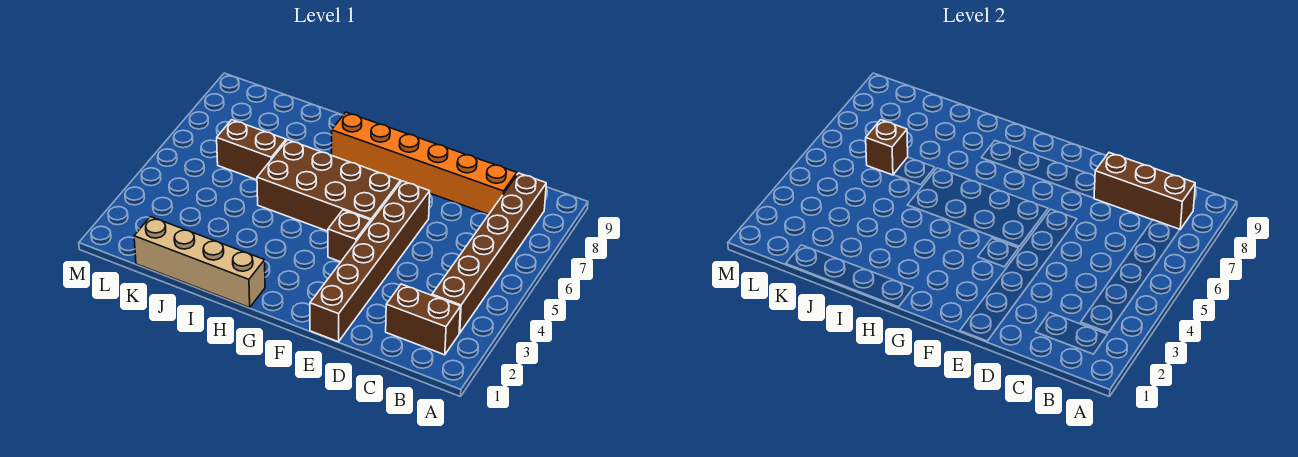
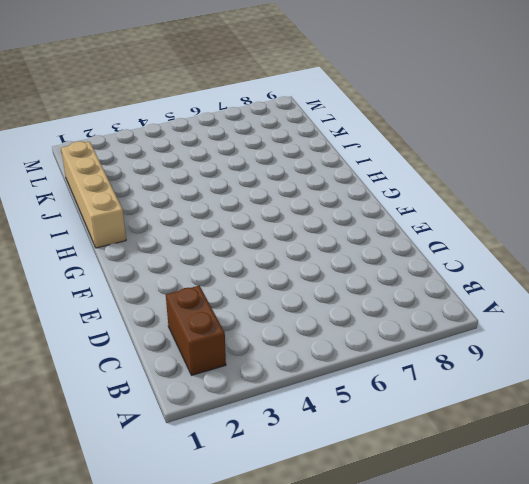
none -> brown brick B3:B8 level 1
none -> orange brick C8:H8 level 1

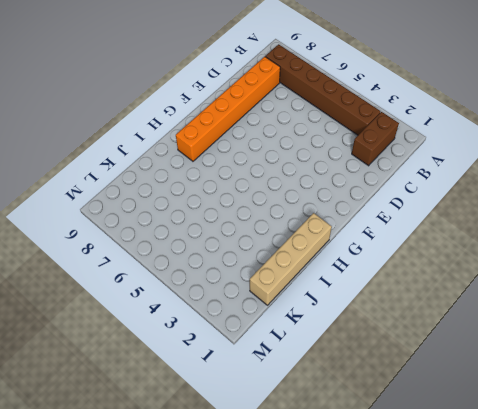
none -> brown brick E1:E6 level 1
none -> brown brick F4 level 1

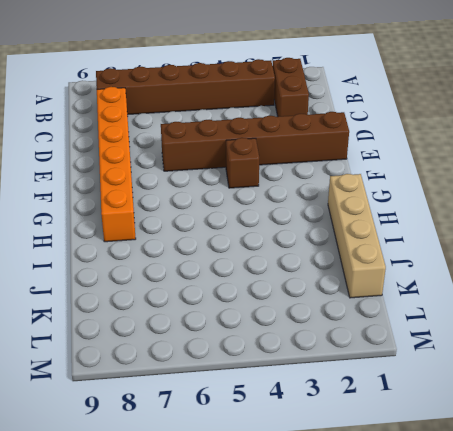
none -> brown brick F5:I6 level 1
none -> brown brick J6:K6 level 1

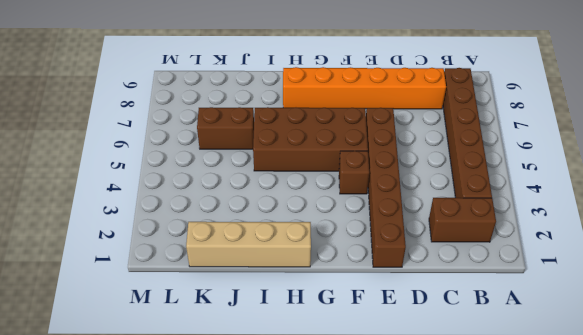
none -> brown brick B8:D8 level 2
none -> brown brick K6 level 2

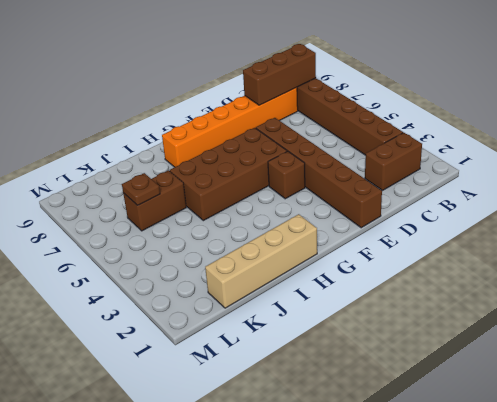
brown plate K6 level 2 -> brown brick K6 level 2

